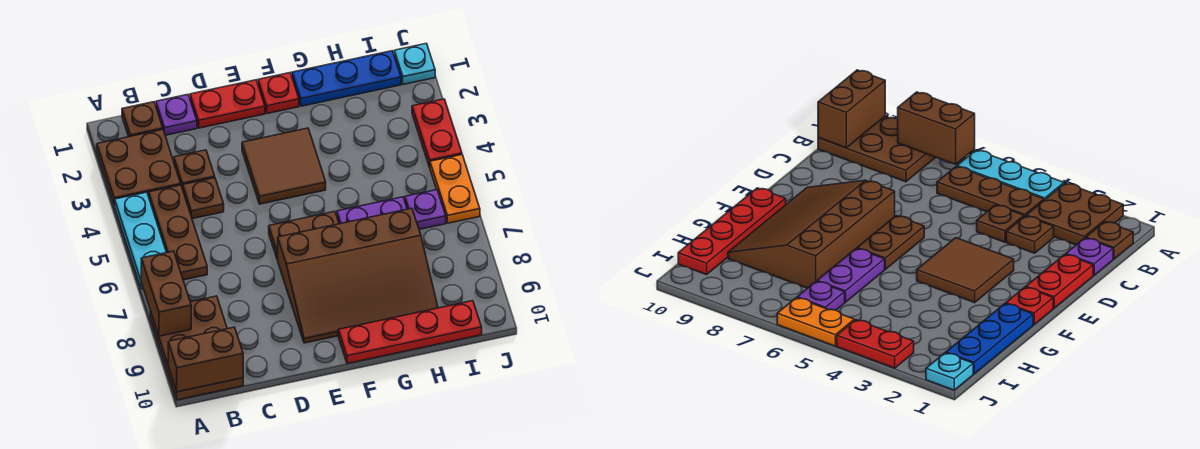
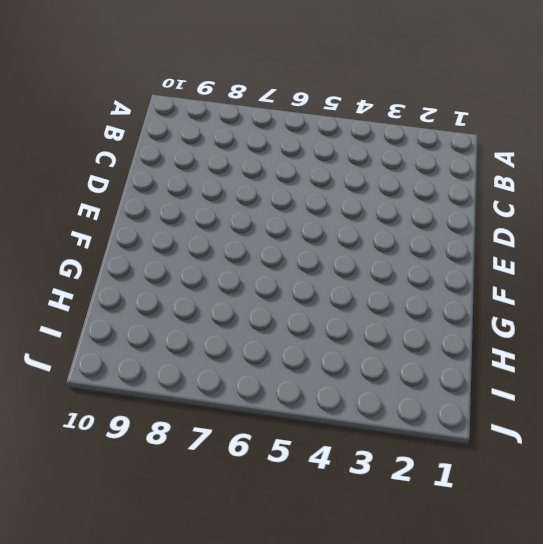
none -> brown plate A2:B3 level 1
none -> cyan plate A4:A6 level 1
none -> brown plate A8:B10 level 1

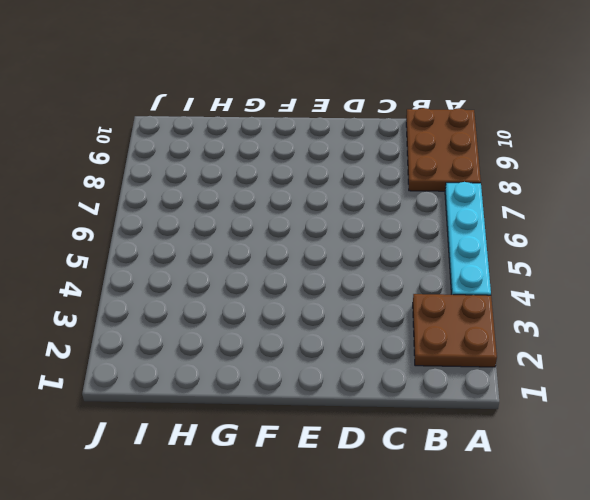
cyan plate A4:A7 level 1 -> cyan plate A4:A6 level 1
none -> brown plate B1 level 1
none -> brown plate B4:B6 level 1
none -> purple plate C1 level 1

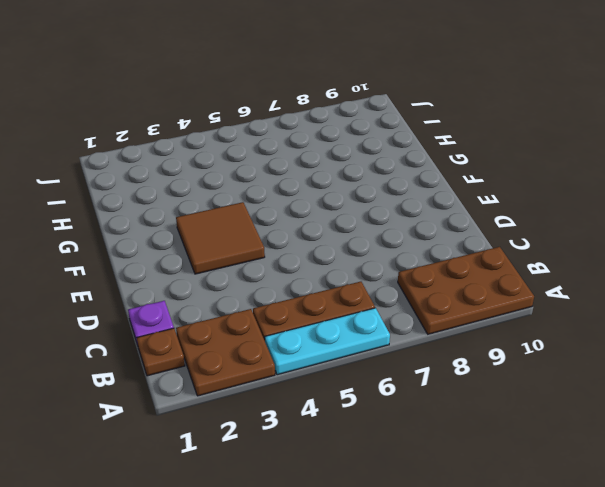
none -> brown plate C3 level 1
none -> brown plate C4 level 1
none -> red plate D1:E1 level 1

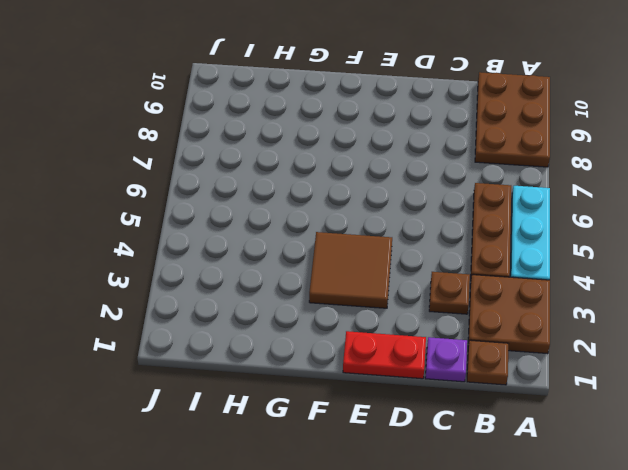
none -> brown plate C4 level 1
none -> brown plate E6:F6 level 1
none -> brown slope E7:H9 level 1 top 7

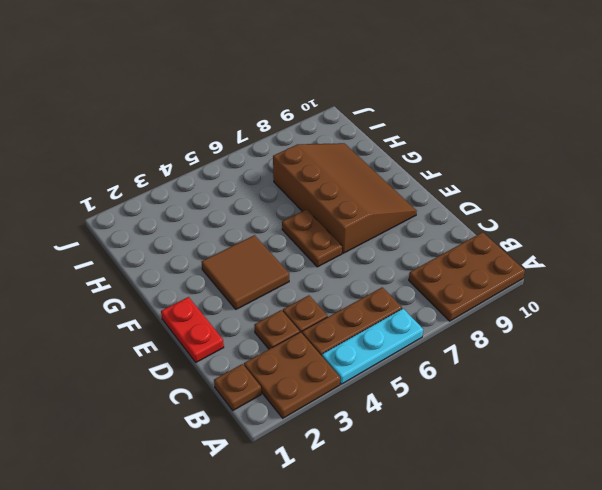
none -> purple plate C1 level 1
none -> red plate F1 level 1
none -> red plate F10:I10 level 1

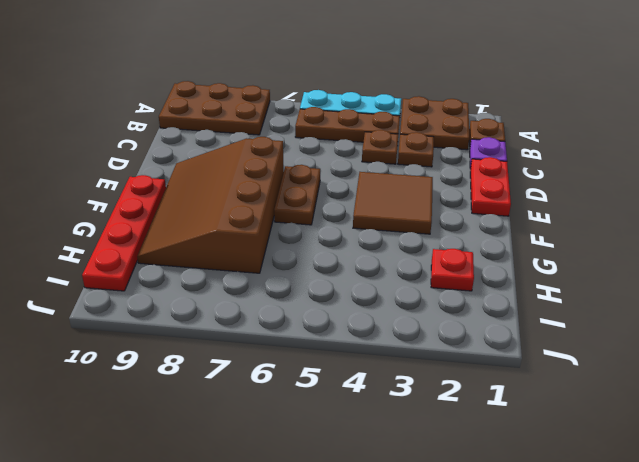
red plate H2 level 1 -> red plate F1 level 1
none -> blue plate G1:I1 level 1
none -> purple plate G6:H6 level 1
none -> purple plate I6 level 1

